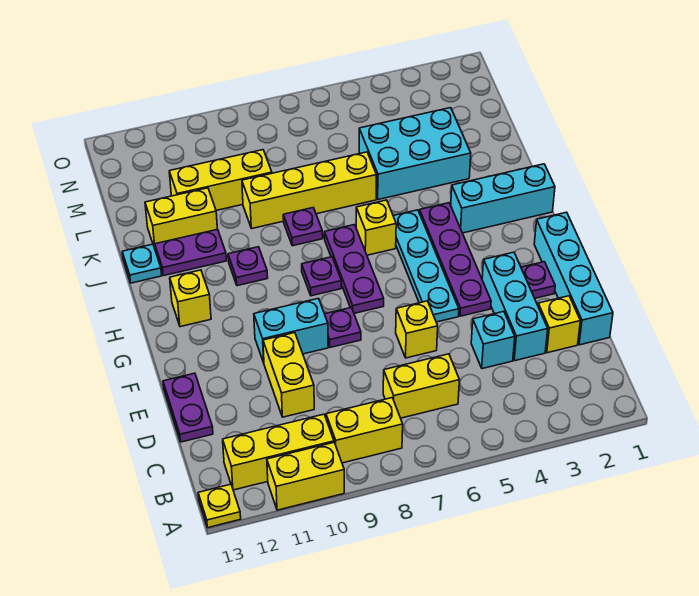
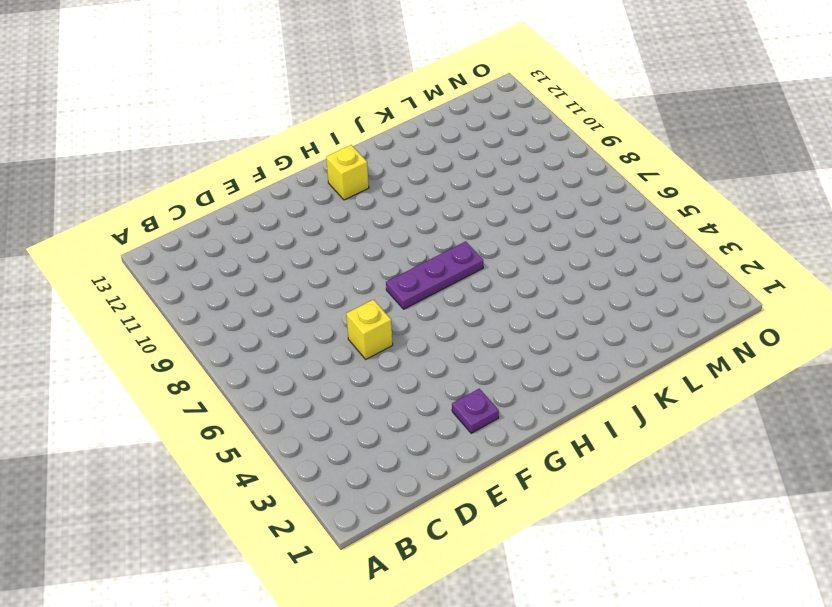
none -> yellow brick A10:A11 level 1
none -> yellow plate A13 level 1
none -> yellow brick B8:B9 level 1
none -> yellow brick B10:B12 level 1

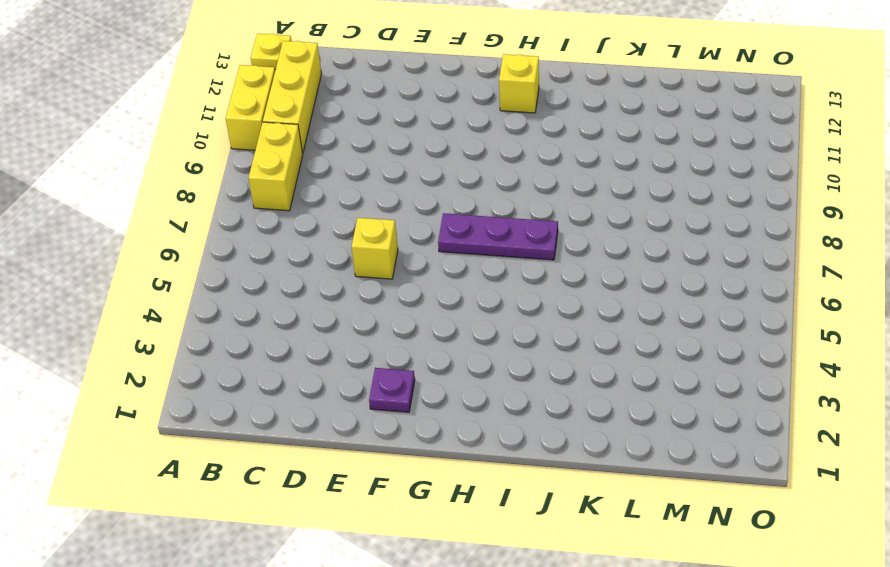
none -> yellow brick C6:C7 level 1
none -> cyan brick D1:G1 level 1
none -> yellow brick D2 level 1
none -> cyan brick D3:F3 level 1

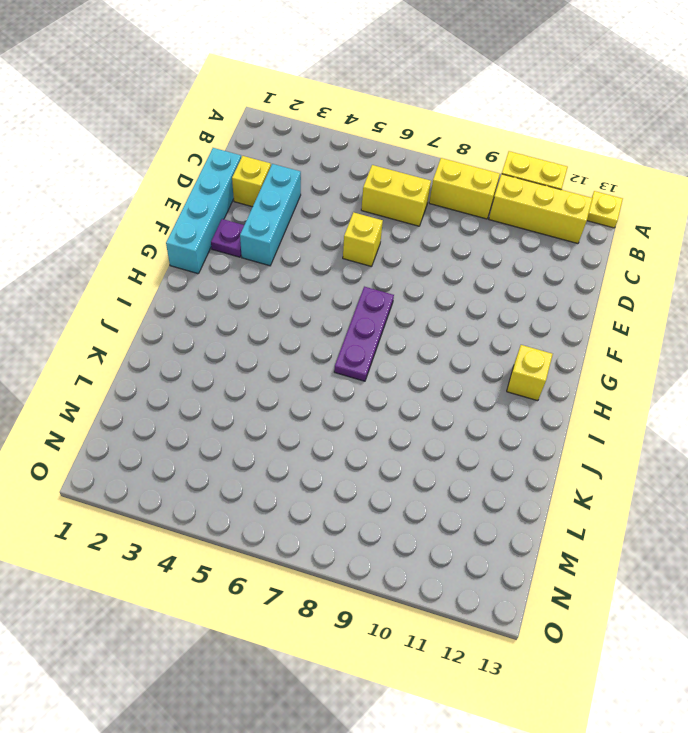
none -> cyan brick D4 level 1
none -> yellow brick D10:E10 level 1
none -> purple plate D13:E13 level 1
none -> purple plate F4:I4 level 1

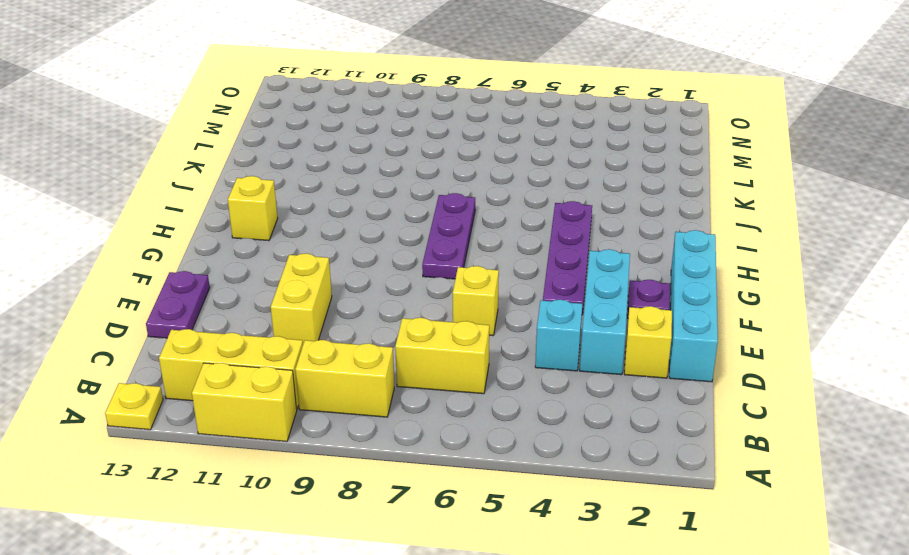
none -> cyan plate F5:I5 level 1
none -> purple plate F8 level 1
none -> cyan brick F9:F10 level 1
none -> purple plate H8 level 1

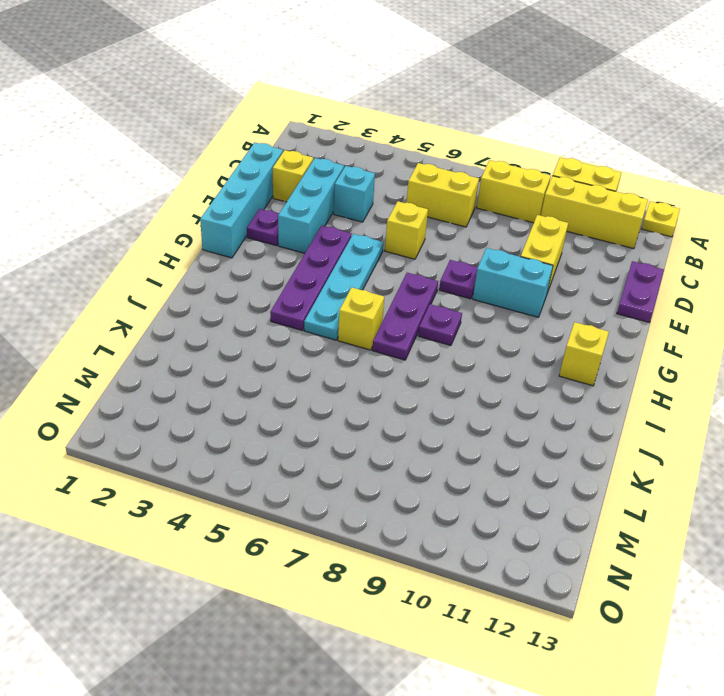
none -> cyan brick I1:I3 level 1
none -> purple plate I10 level 1
none -> purple plate J8 level 1
none -> purple plate J11:J12 level 1

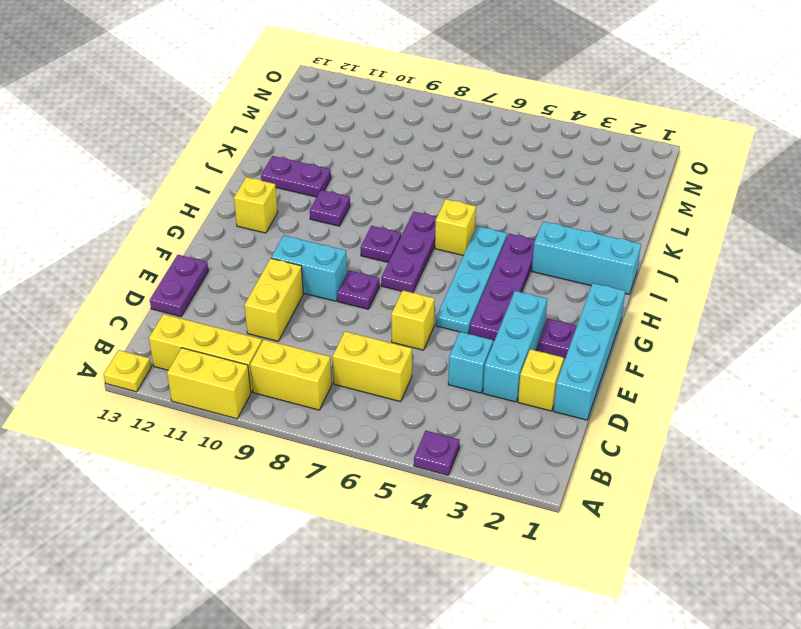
purple plate A4 level 1 -> purple plate J8 level 1
none -> cyan plate J13 level 1
none -> cyan brick K3:L5 level 1
none -> yellow brick K6:K9 level 1
none -> yellow brick K11:K12 level 1

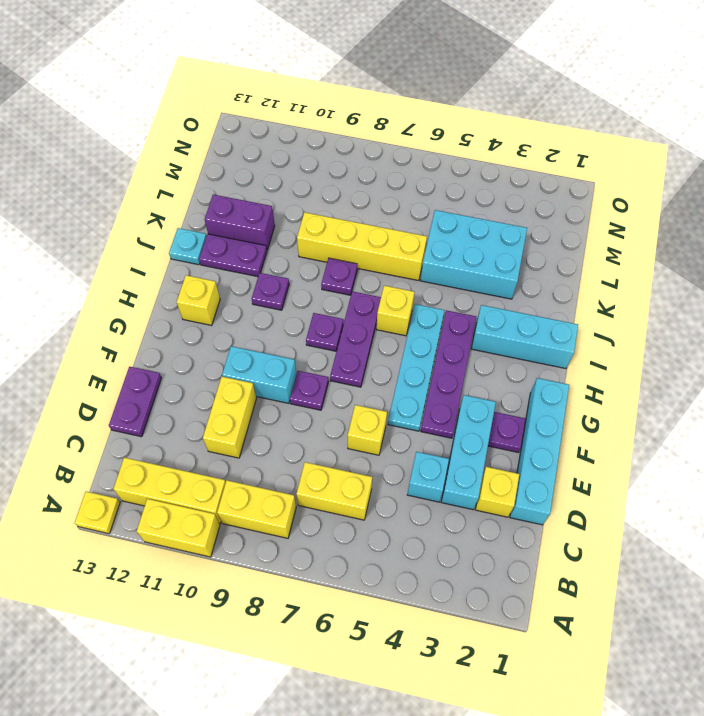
purple brick K11:K12 level 1 -> yellow brick K11:K12 level 1
none -> yellow brick L9:L11 level 1

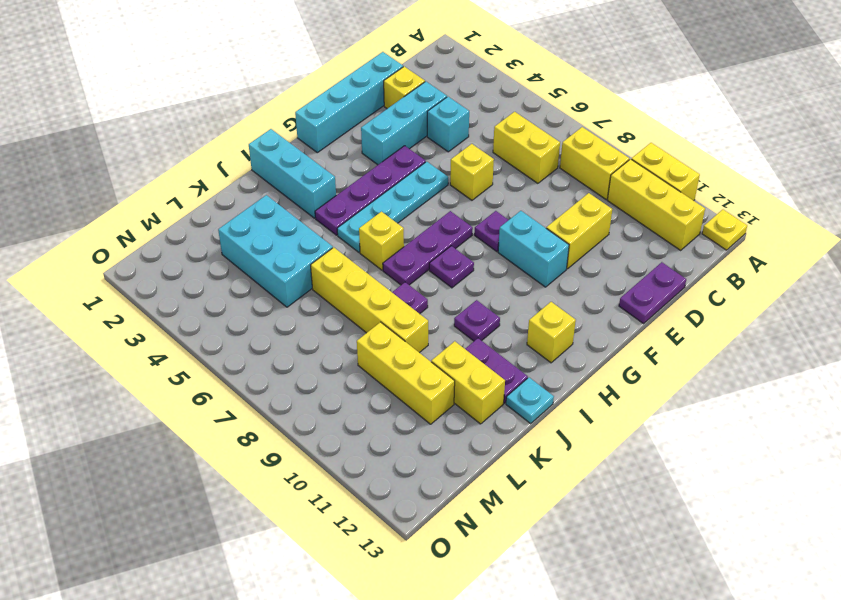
none -> purple plate F2 level 1

